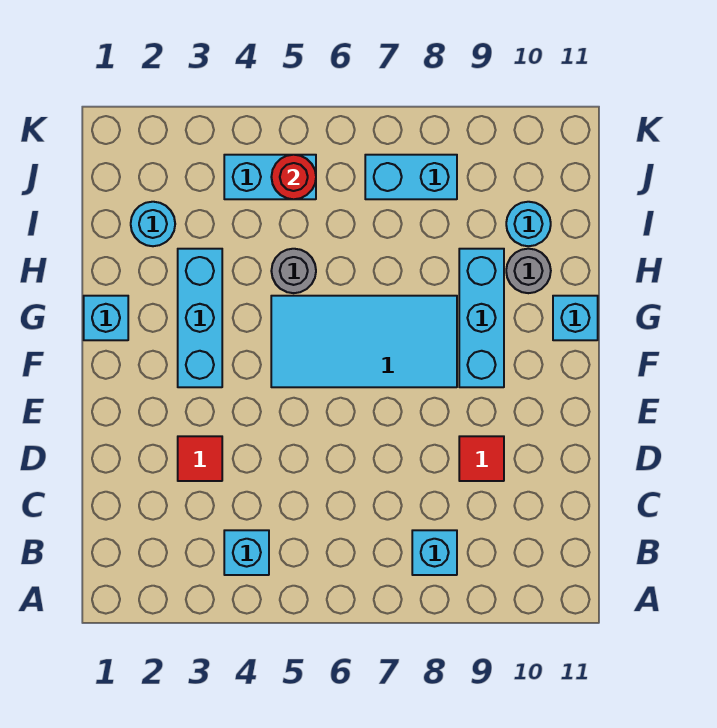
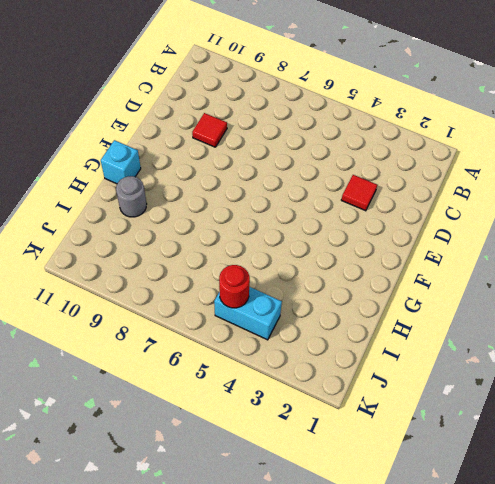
none -> cyan brick B4 level 1
none -> cyan brick B8 level 1
none -> cyan brick F3:H3 level 1

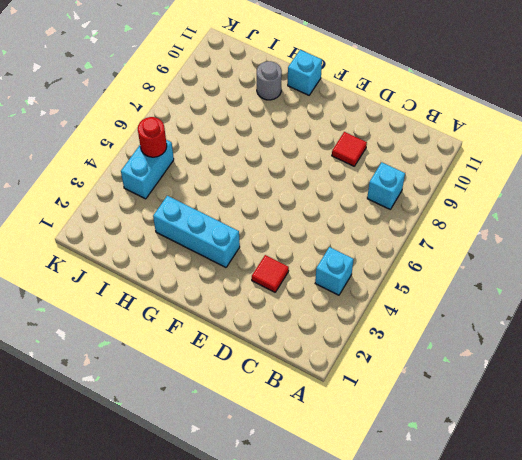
none -> cyan tile F5:G8 level 1
none -> cyan brick F9:H9 level 1
none -> cyan brick G1 level 1

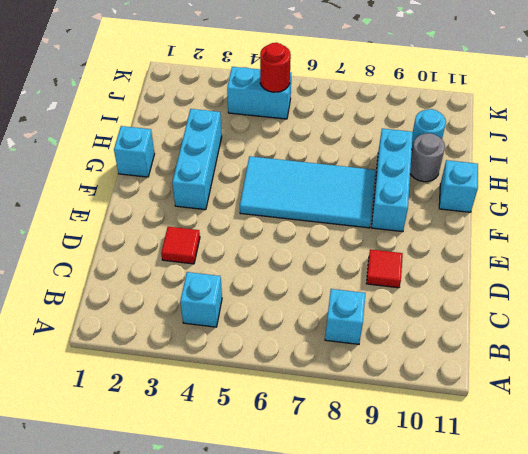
none -> grey round brick H5 level 1
none -> cyan round brick I2 level 1
none -> cyan brick J7:J8 level 1

